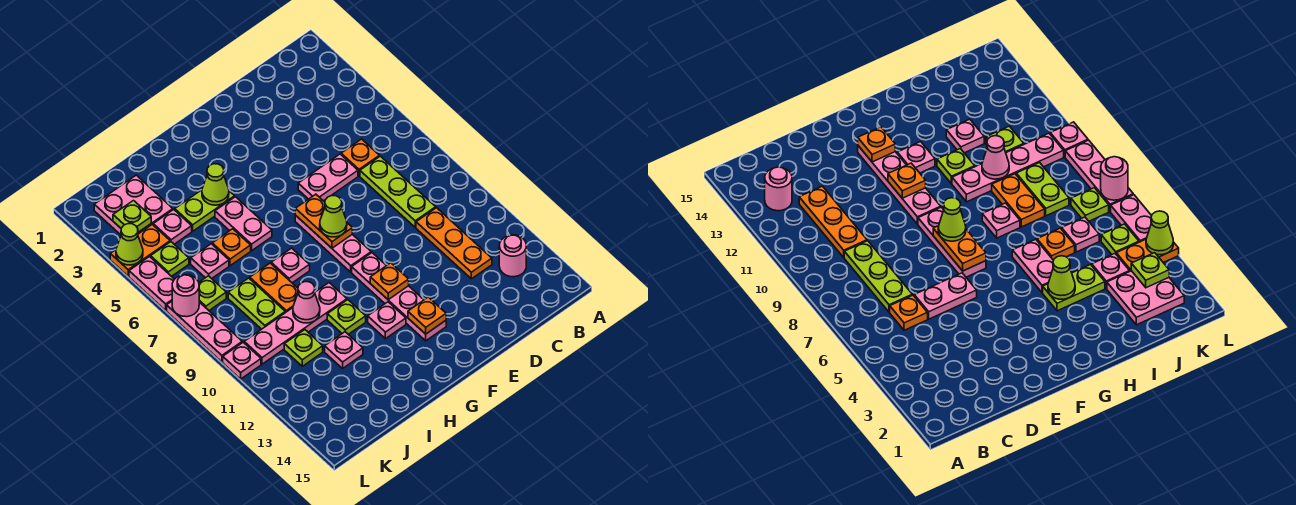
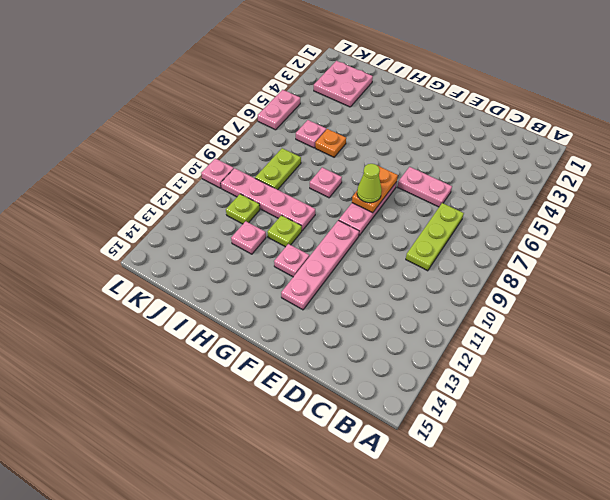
none -> pink round brick B13 level 1
none -> orange plate C6 level 1
none -> orange plate C10:C12 level 1
none -> lime plate H4:I4 level 1

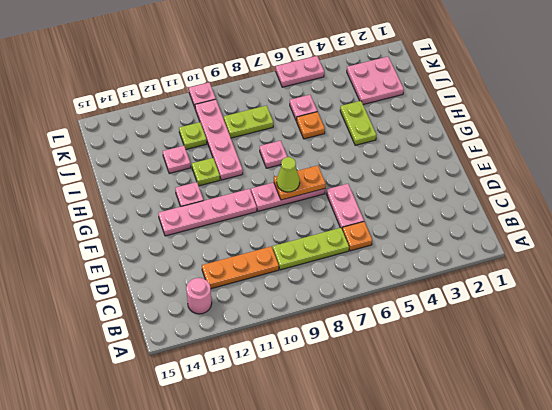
none -> pink plate H5:H6 level 1
none -> orange plate I8:I9 level 1
none -> pink plate J4 level 1
none -> orange plate K4:L4 level 1

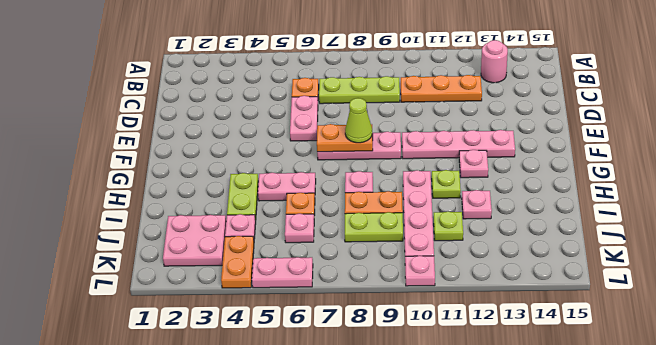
none -> lime plate K5 level 1
none -> lime plate K7 level 1
none -> pink plate L7:L9 level 1
none -> orange plate F11 level 2

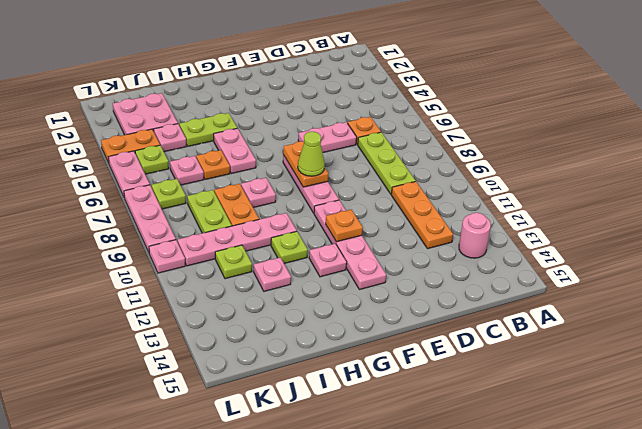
none -> orange plate F13 level 2
none -> lime cone H4 level 2
none -> pink cone I10 level 2
none -> lime plate K3 level 2

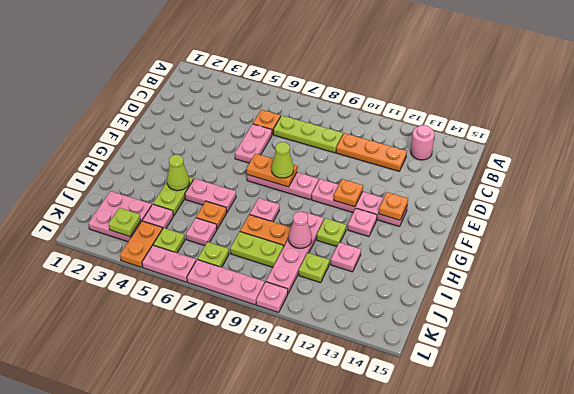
none -> lime cone L4 level 2
none -> pink round brick L7 level 2

